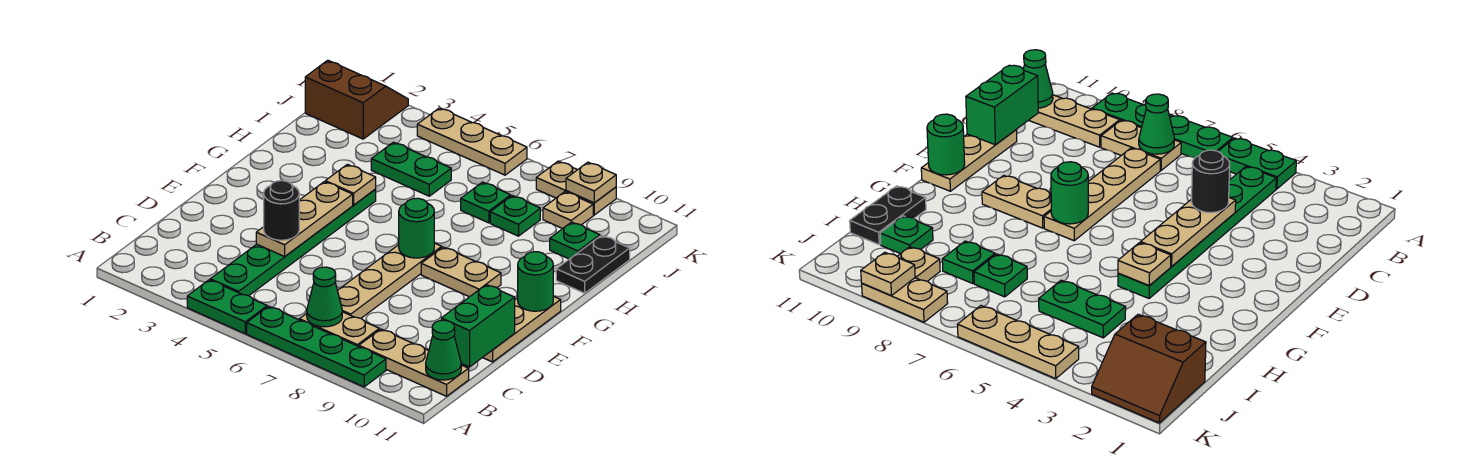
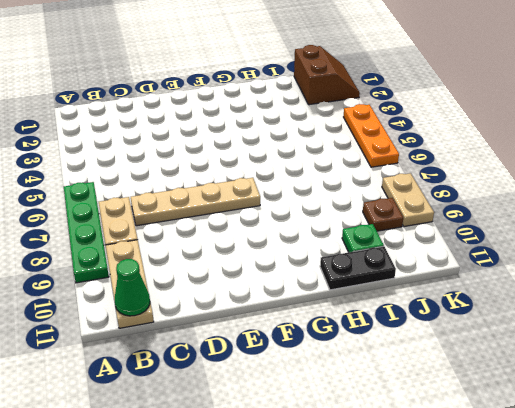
brown plate J9 level 1 -> tan plate J9 level 1
orange plate K4:K6 level 1 -> tan plate K4:K6 level 1
none -> green plate A4:A5 level 1
none -> green plate B4:G4 level 1
none -> tan plate D11:F11 level 1

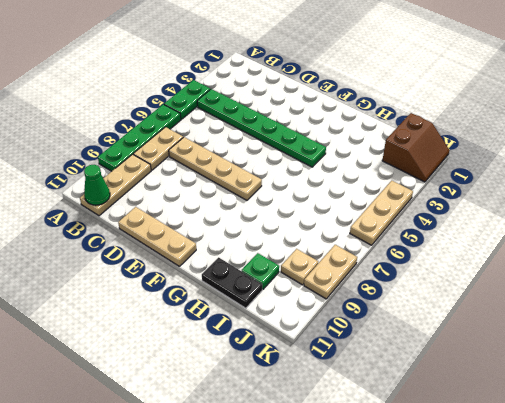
none -> tan plate F8:F9 level 1
none -> green plate I4:I5 level 1
none -> green plate I7 level 1

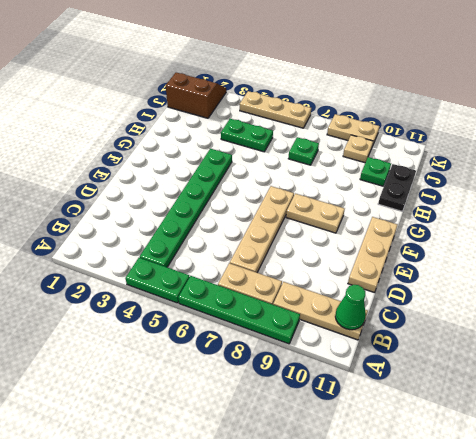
none -> green plate I8 level 1
none -> green cone B7 level 2
none -> green brick C11:D11 level 2

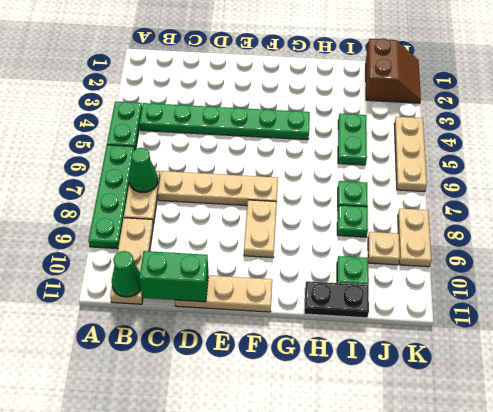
none -> tan plate D4:F4 level 2
none -> green round brick F7 level 2
none -> green round brick F11 level 2

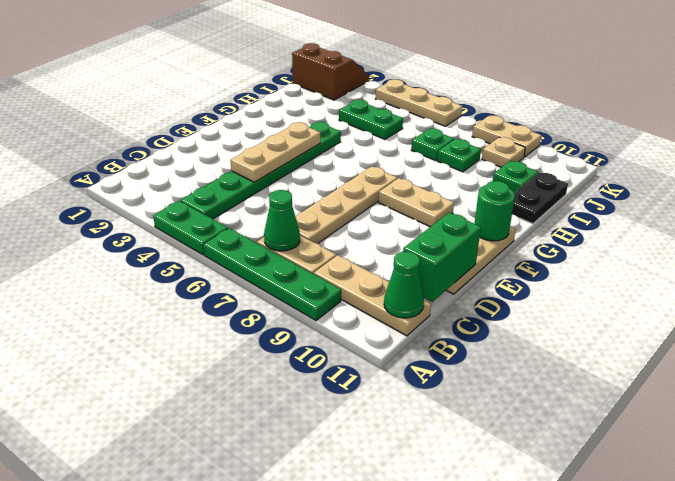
none -> green round brick F7 level 2
none -> tan plate G4 level 2
none -> tan plate K9 level 2

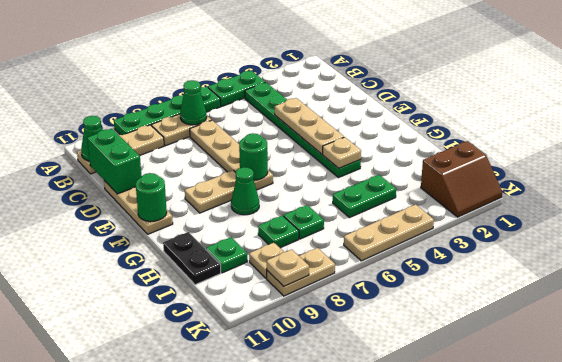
green cone G8 level 1 -> none
none -> black round brick D4 level 3

